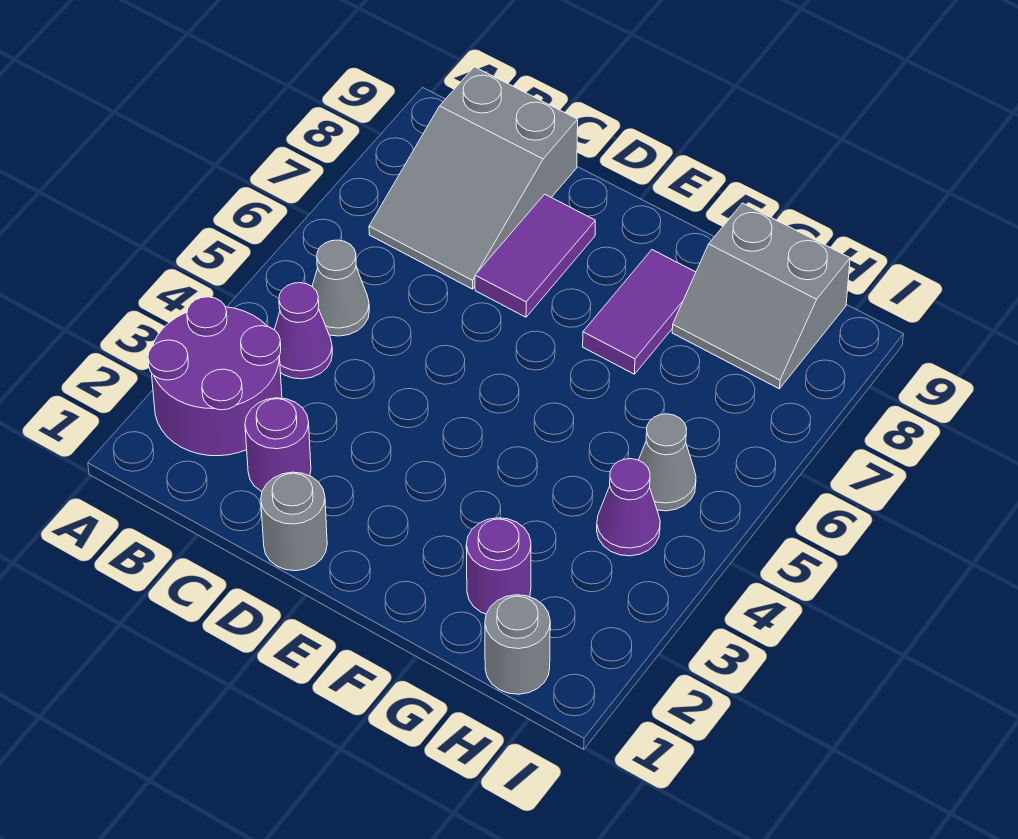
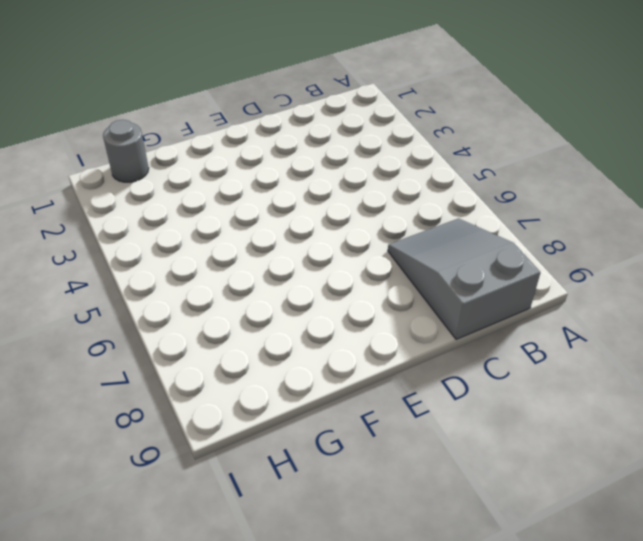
none -> purple round brick A2:B3 level 1
none -> purple cone B4 level 1
none -> grey cone B5 level 1

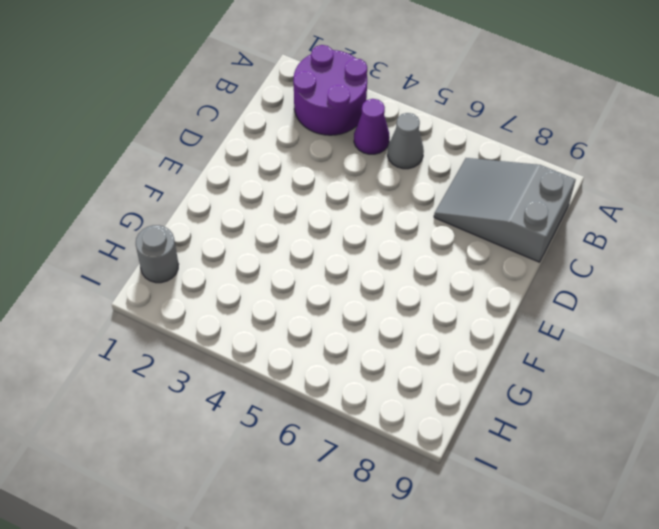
none -> purple round brick C2 level 1
none -> grey round brick D1 level 1
none -> purple tile D7:D8 level 1

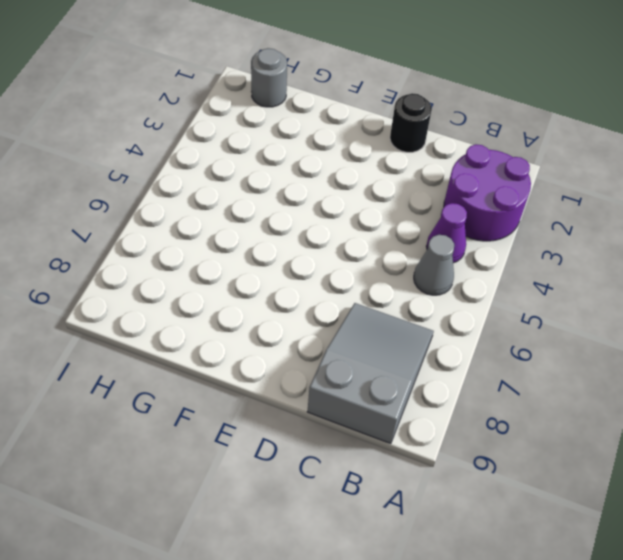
black round brick D1 level 1 -> grey round brick D1 level 1
none -> purple round brick C2 level 1
none -> purple tile D7:D8 level 1
none -> purple tile F7:F8 level 1

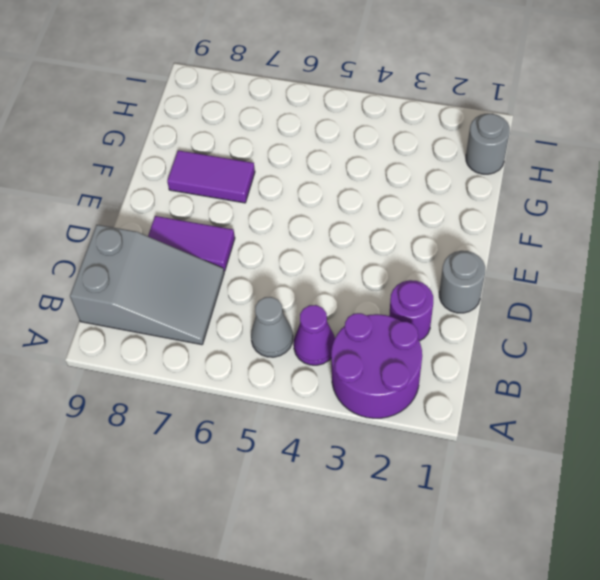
none -> purple round brick G2 level 1
none -> grey slope G8:H9 level 1 top 9
none -> purple cone H4 level 1

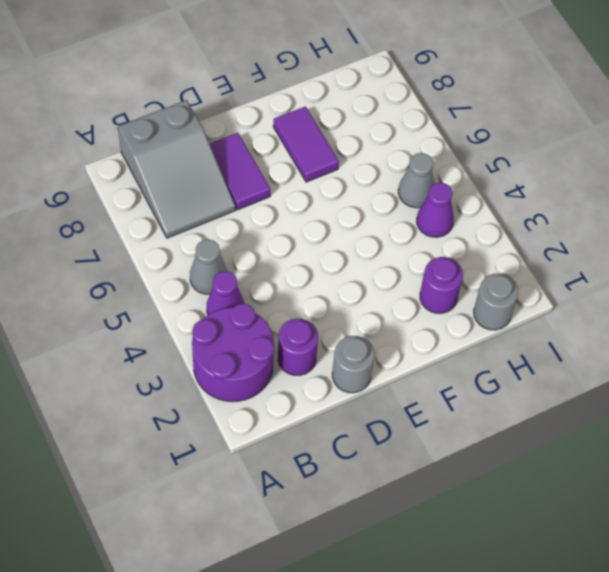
none -> grey slope G8:H9 level 1 top 9

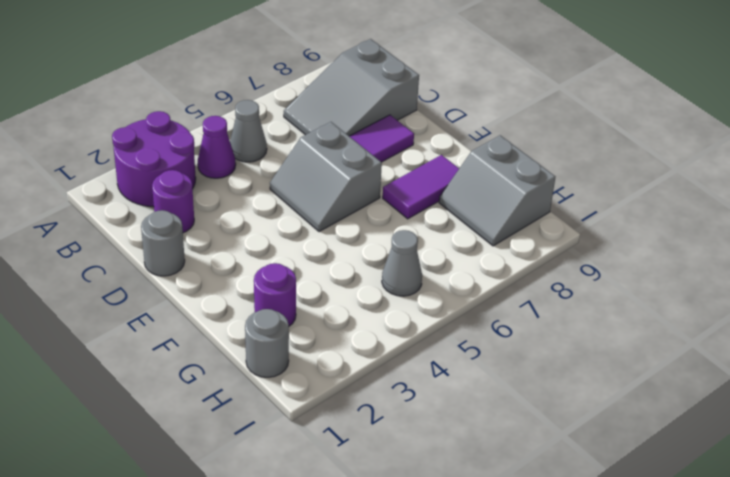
grey slope D5:E6 level 1 top 6 -> none
none -> purple cone H4 level 1

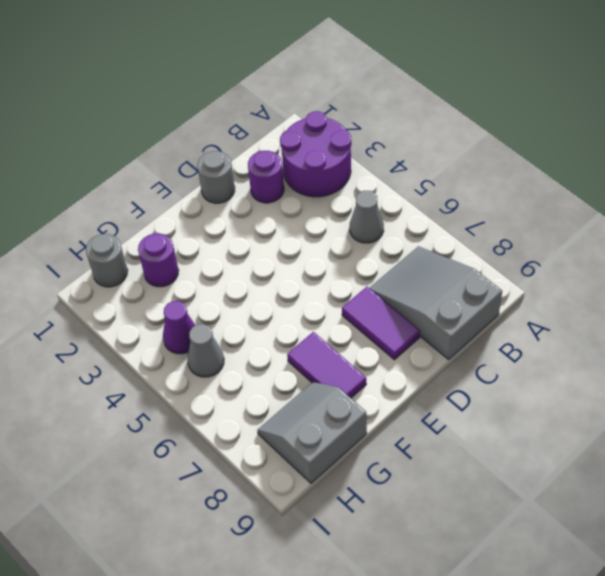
none -> purple cone B4 level 1

